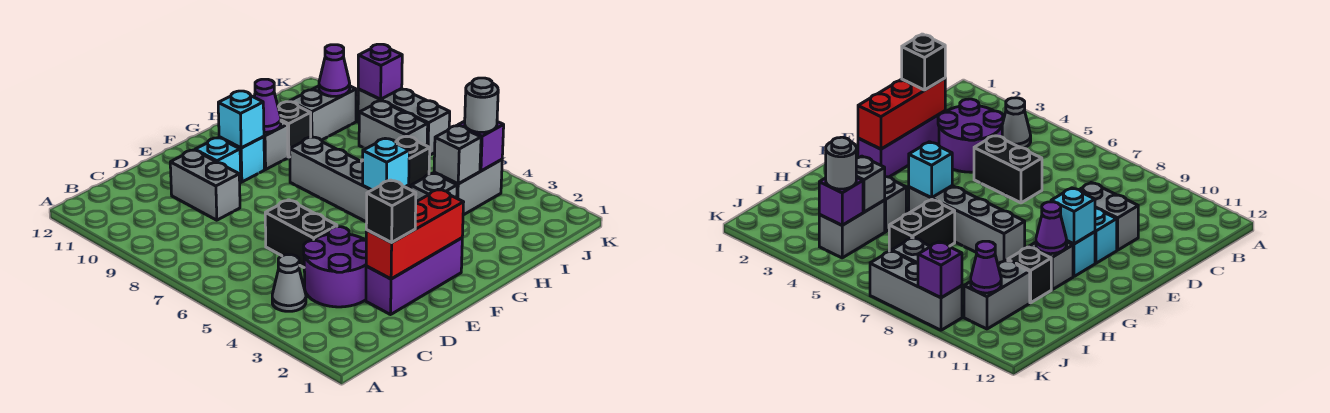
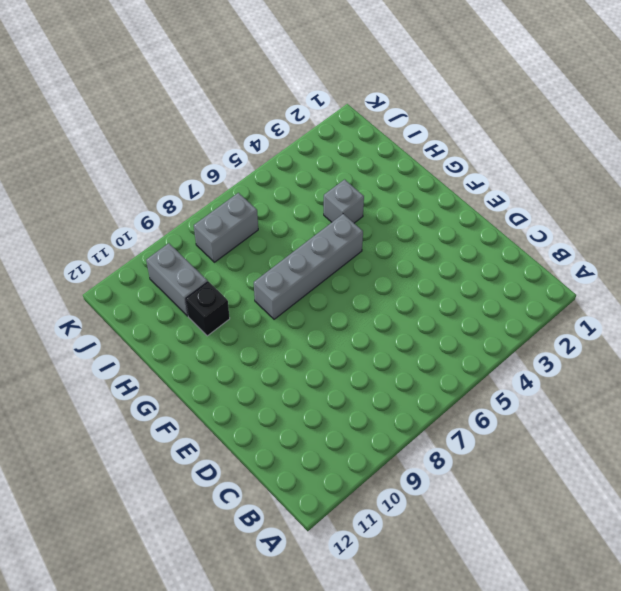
none -> grey cone B4 level 1
none -> purple round brick C3:D4 level 1
none -> purple brick D2:F2 level 1

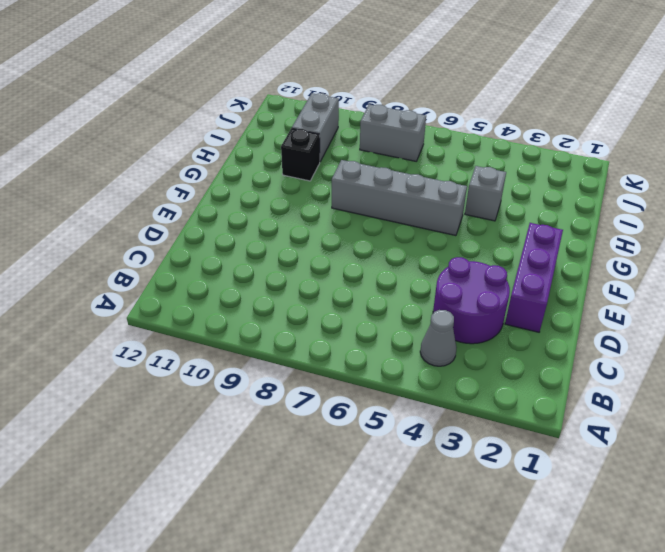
none -> black brick D5:D6 level 1
none -> grey brick D9:D10 level 1
none -> cyan brick E10 level 1

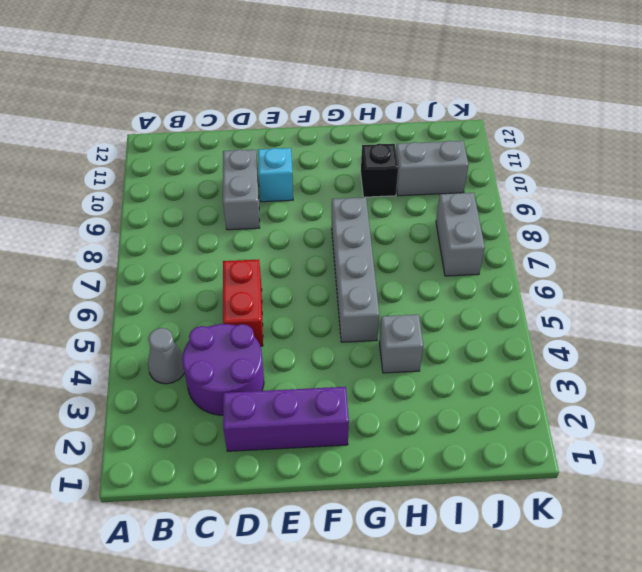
red brick D5:D6 level 1 -> black brick D5:D6 level 1
none -> cyan brick F10 level 1
none -> grey brick G10 level 1
none -> black brick H6:I6 level 1

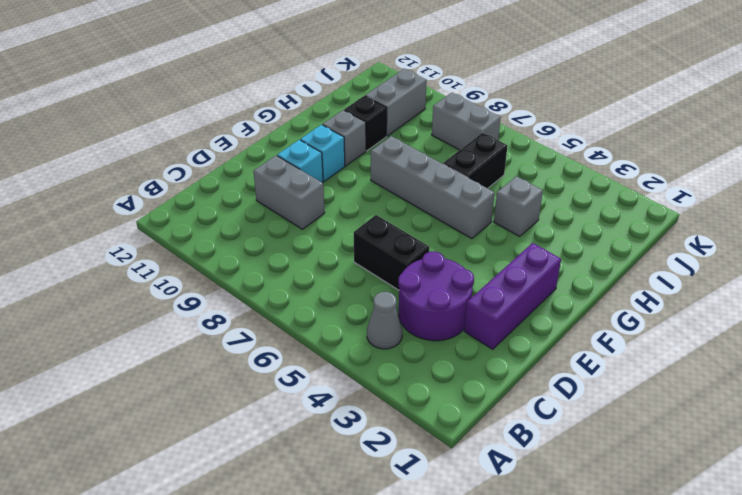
none -> grey brick I4:J4 level 1
none -> grey brick K7:K9 level 1
none -> red brick D2:F2 level 2

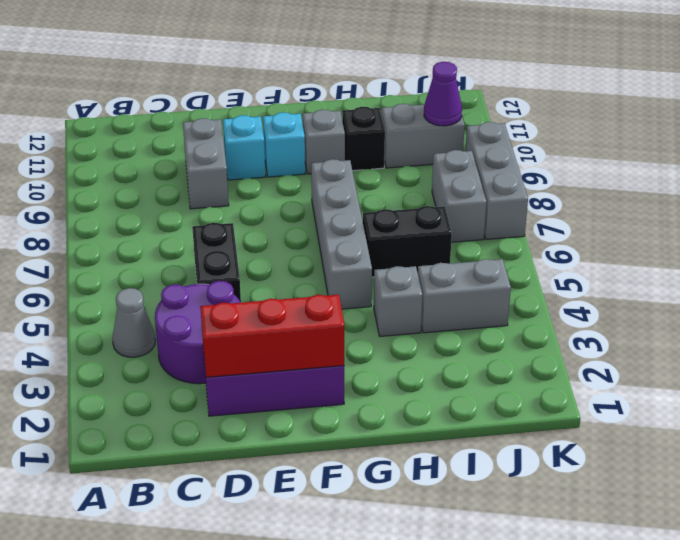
none -> cyan brick F10 level 2
none -> cyan brick G5 level 2
none -> purple cone G10 level 2

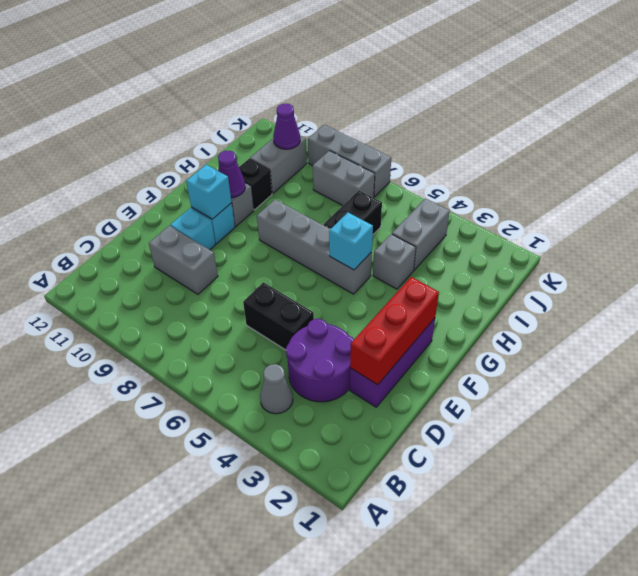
none -> grey brick I4 level 2
none -> purple brick J4 level 2
none -> purple brick K9 level 2

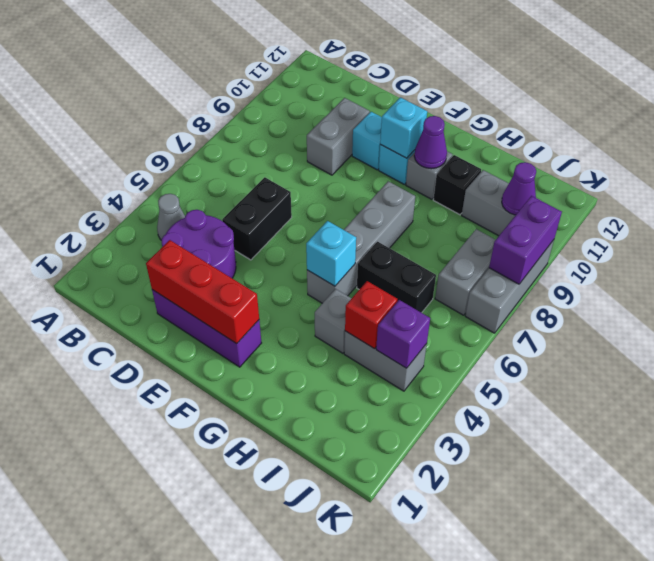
red brick I4 level 2 -> grey brick I4 level 2
purple brick K8:K9 level 2 -> purple brick K9 level 2
none -> black brick D2 level 3
none -> grey round brick J4 level 3

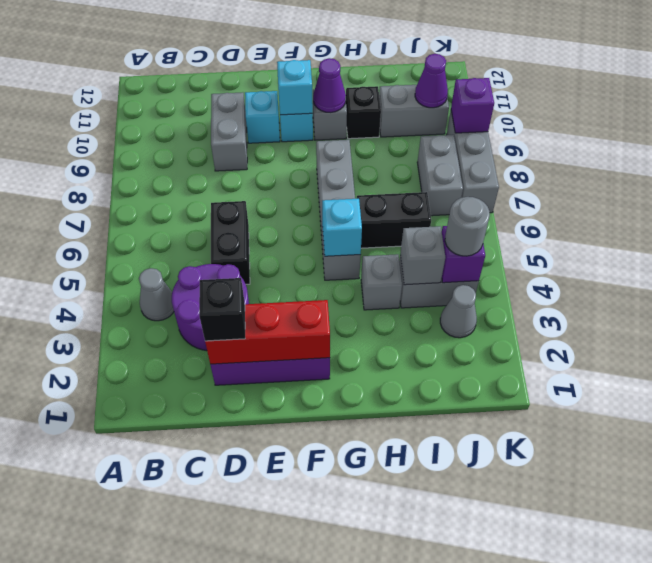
grey cone J3 level 1 -> none

